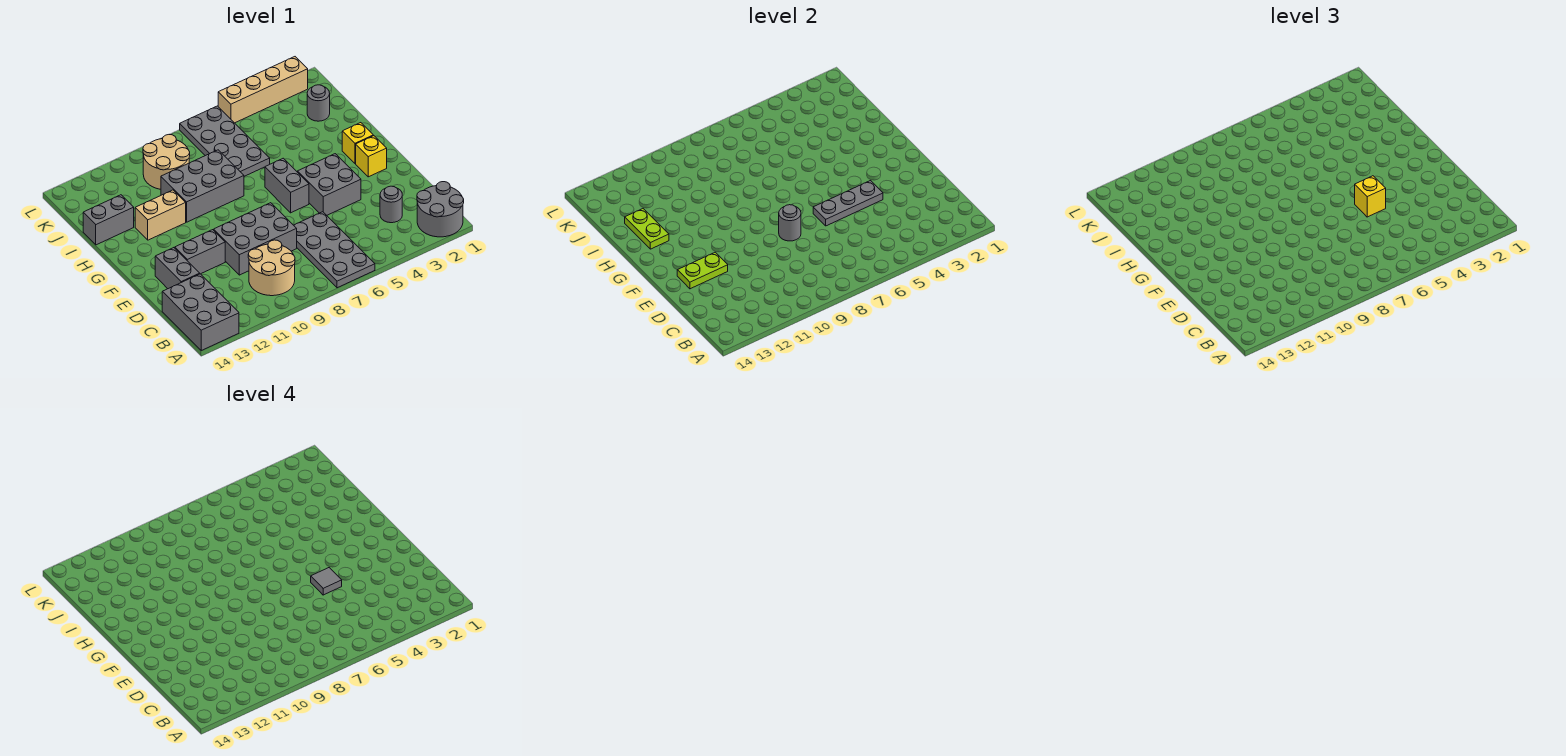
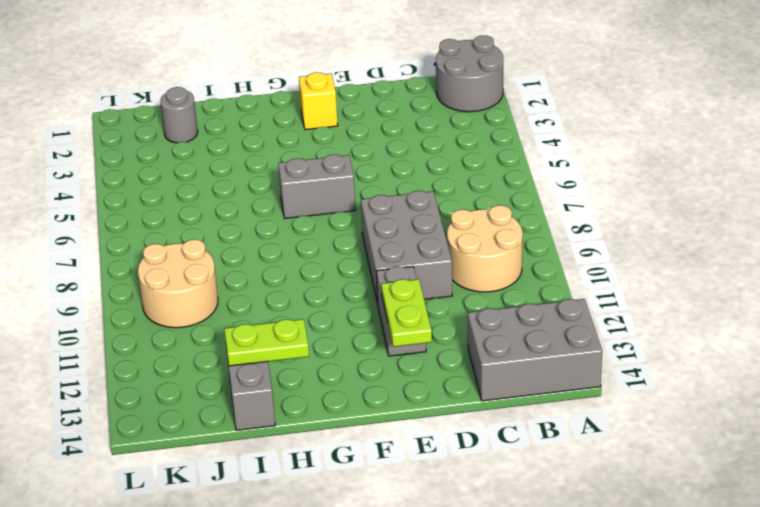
none -> grey plate A6:D7 level 1
none -> grey round brick C3 level 1
none -> grey brick D13:E13 level 1

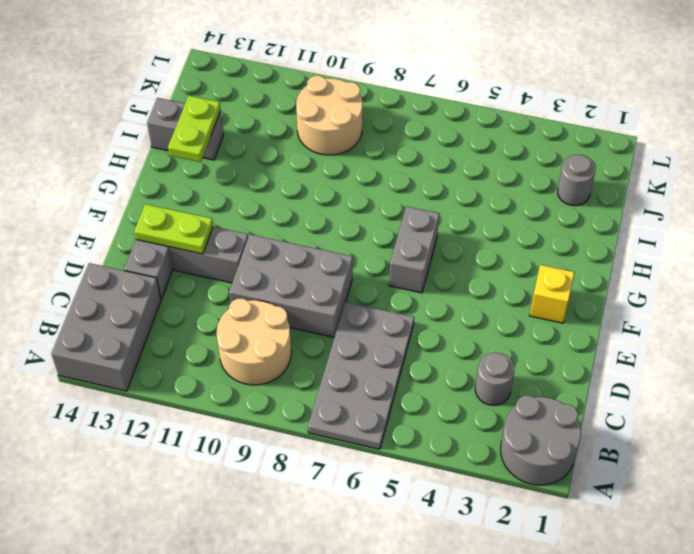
none -> grey brick E4:F5 level 1
none -> yellow brick G2 level 1
none -> grey brick H8:I10 level 1

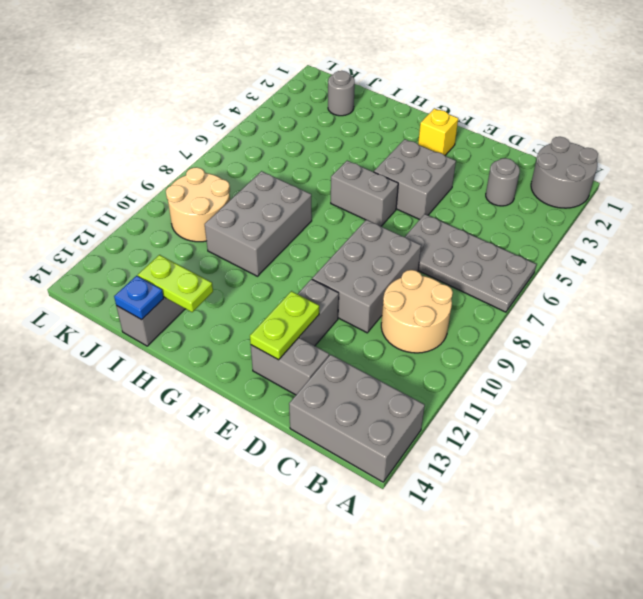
blue plate I14 level 2 -> none
none -> yellow brick G2 level 1
none -> tan brick H11:H12 level 1
none -> grey plate I6:L7 level 1

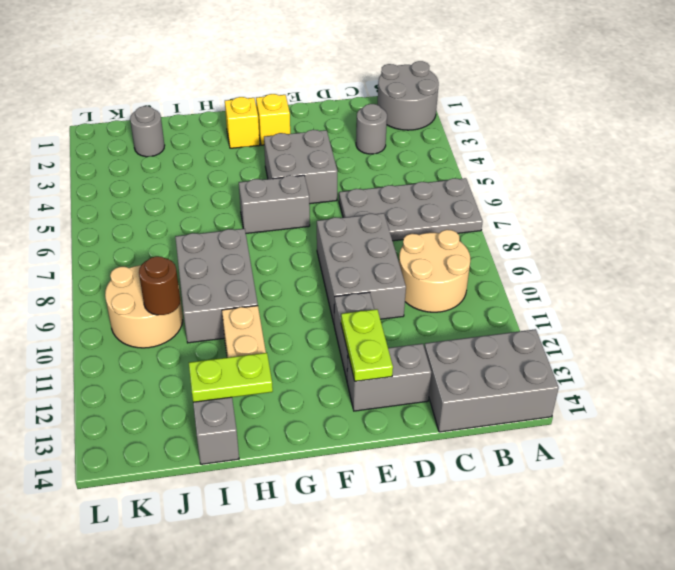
brown round brick J10 level 2 -> none
none -> grey plate I6:L7 level 1
none -> tan brick L2:L5 level 1
none -> grey plate E4:E6 level 2

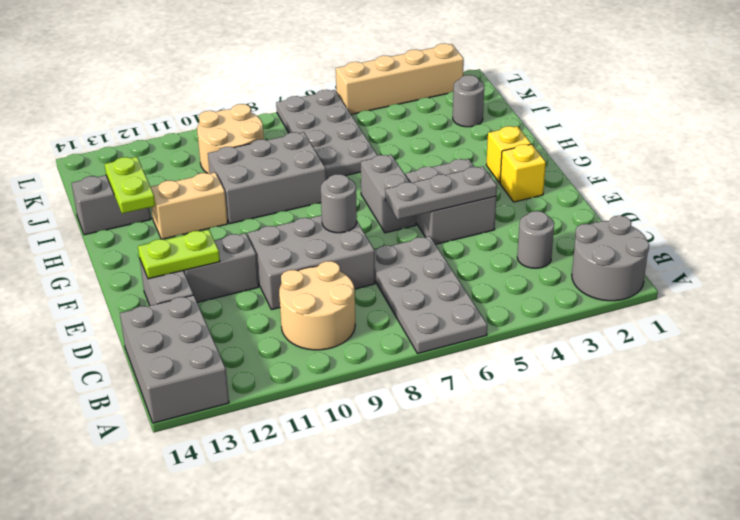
none -> yellow brick E5 level 3
none -> grey tile E5 level 4

